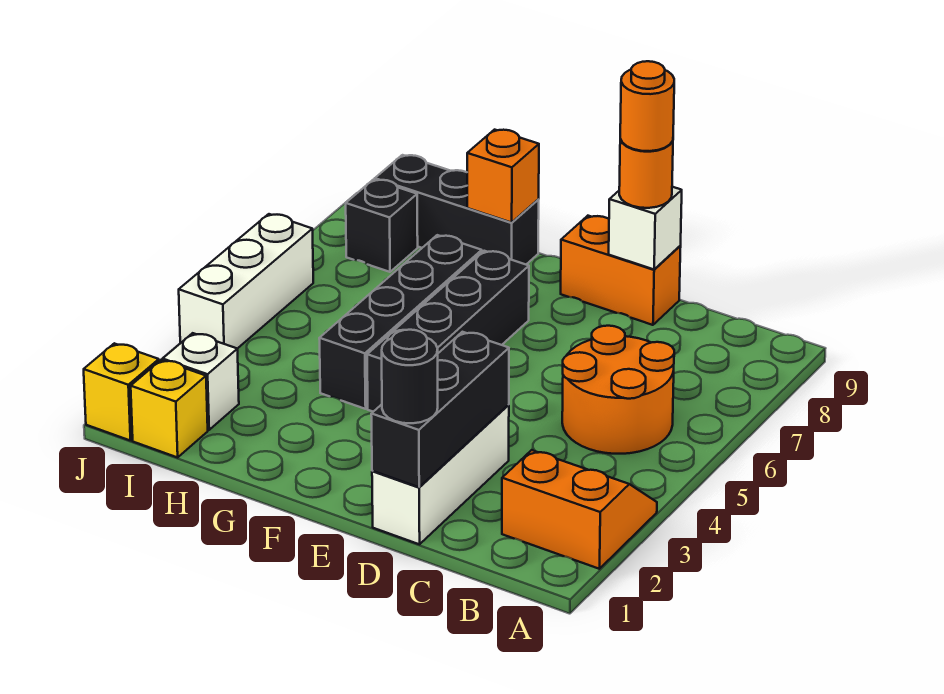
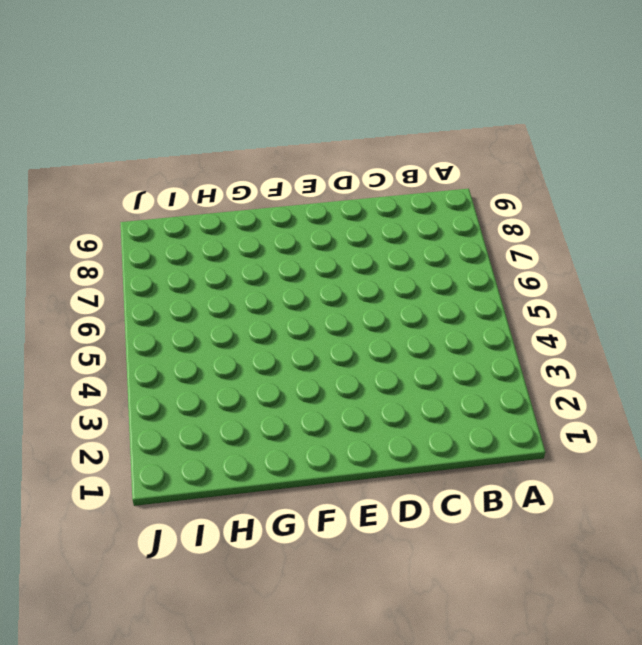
none -> orange slope A2:B3 level 1 top 2
none -> orange round brick B5:C6 level 1
none -> white brick D1:D3 level 1

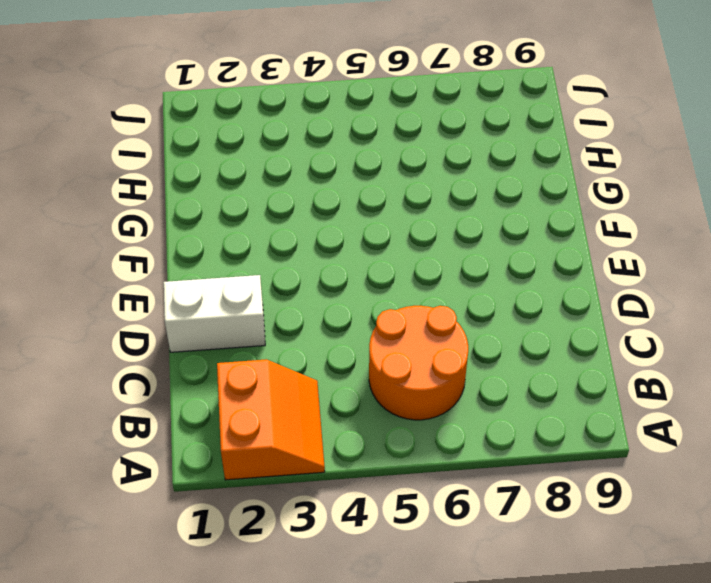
white brick D1:D2 level 1 -> white brick D1:D3 level 1
none -> orange brick D9:E9 level 1
none -> black brick F4:F7 level 1
none -> black brick G4:G7 level 1

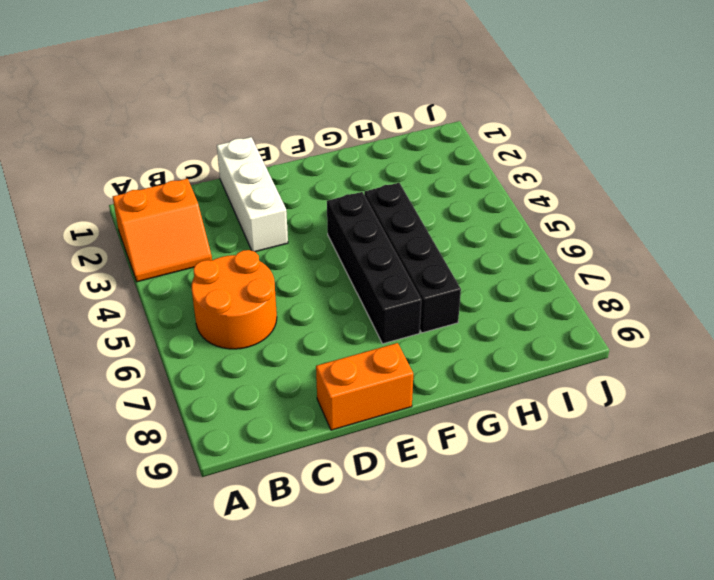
none -> black brick G9:I9 level 1
none -> yellow brick I1 level 1
none -> white brick I2 level 1

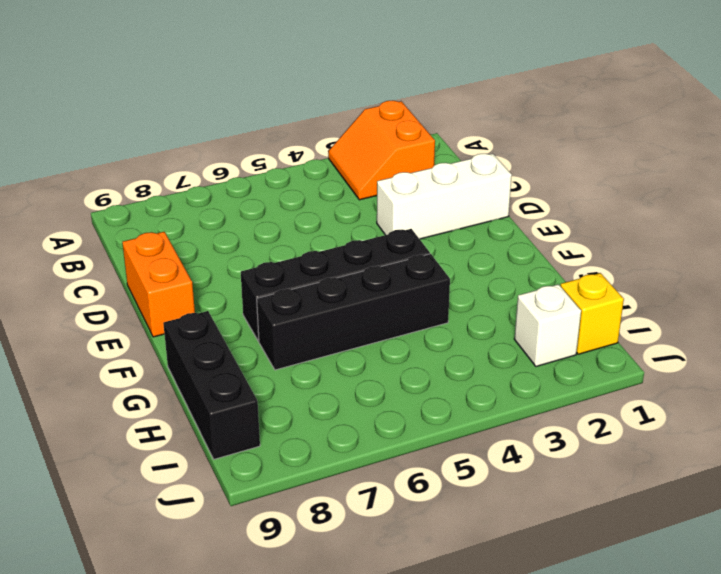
none -> orange round brick B5:C6 level 1
none -> black brick I8 level 1
none -> yellow brick J1 level 1

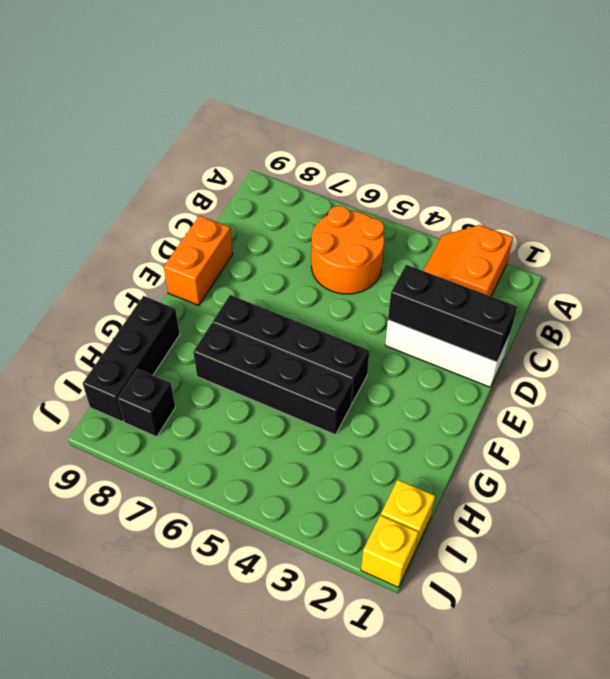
none -> white brick I2 level 1
none -> white brick J4:J6 level 1
none -> white brick D9 level 2

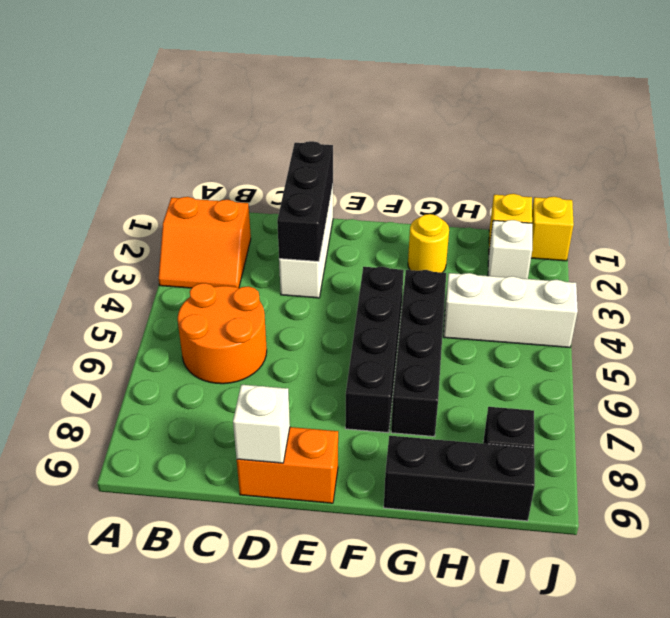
yellow round brick G2 level 1 -> none
white brick H4:J4 level 1 -> white brick J4:J6 level 1
none -> orange brick G9 level 2
none -> black round brick D1 level 3
none -> orange round brick D9 level 3

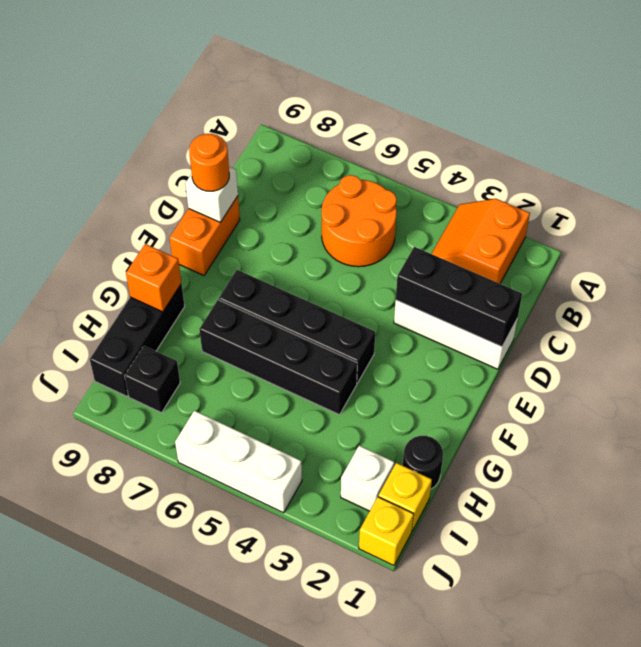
black round brick H1 level 1 -> black round brick D1 level 3
none -> orange round brick D9 level 4

